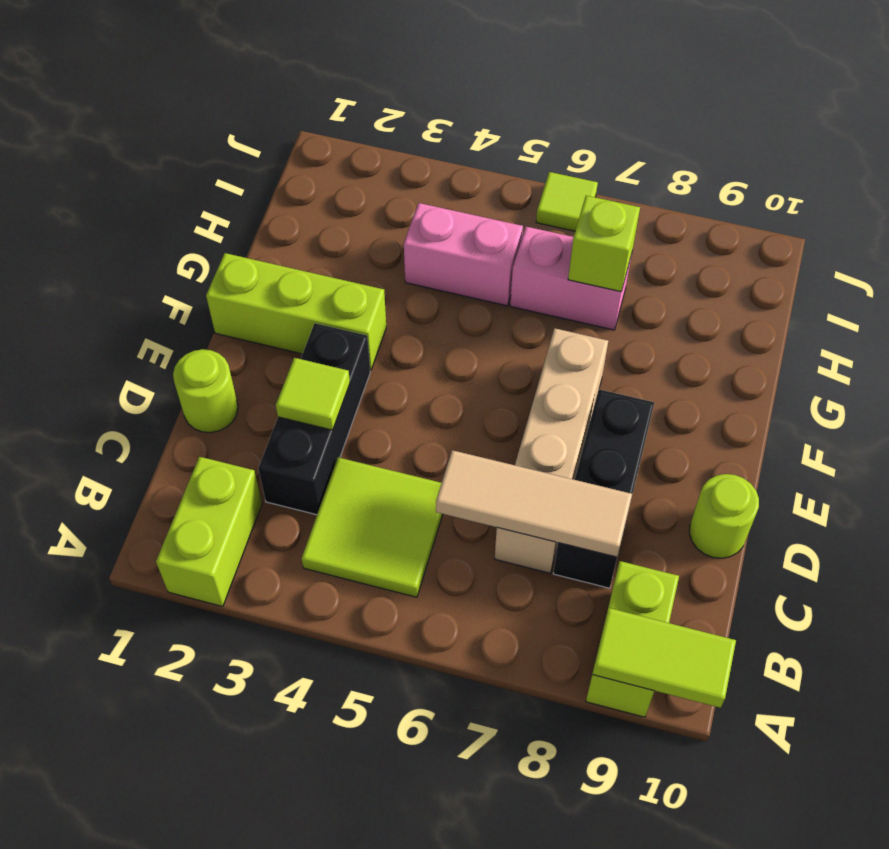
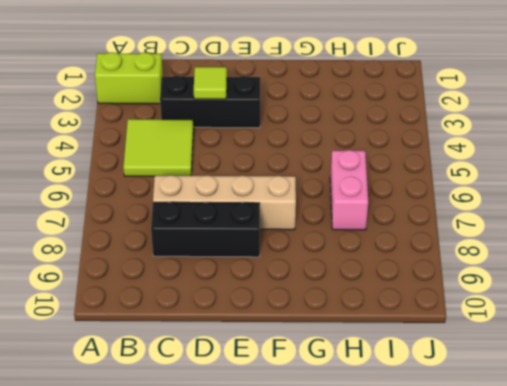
none -> lime brick A9:B9 level 1
none -> lime round brick D1 level 1
none -> lime round brick D10 level 1

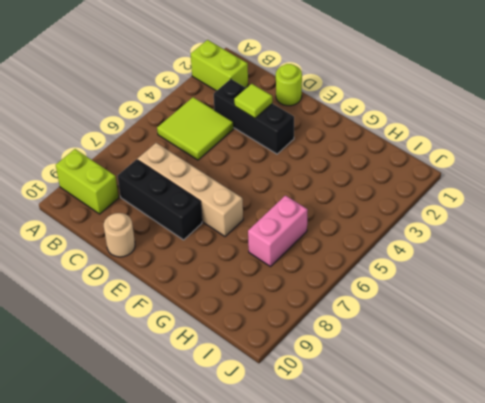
tan round brick D10 level 1 -> lime round brick D10 level 1
none -> lime brick F1:F3 level 1
none -> pink brick H4:H5 level 1
none -> lime tile J6 level 1

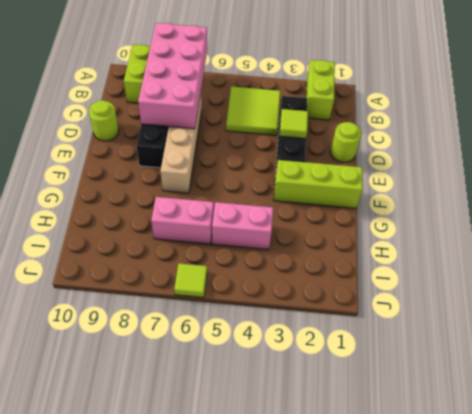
pink brick A7:D8 level 2 -> tan tile C6:C8 level 2
none -> lime tile A9:A10 level 2
none -> lime brick H7 level 2

